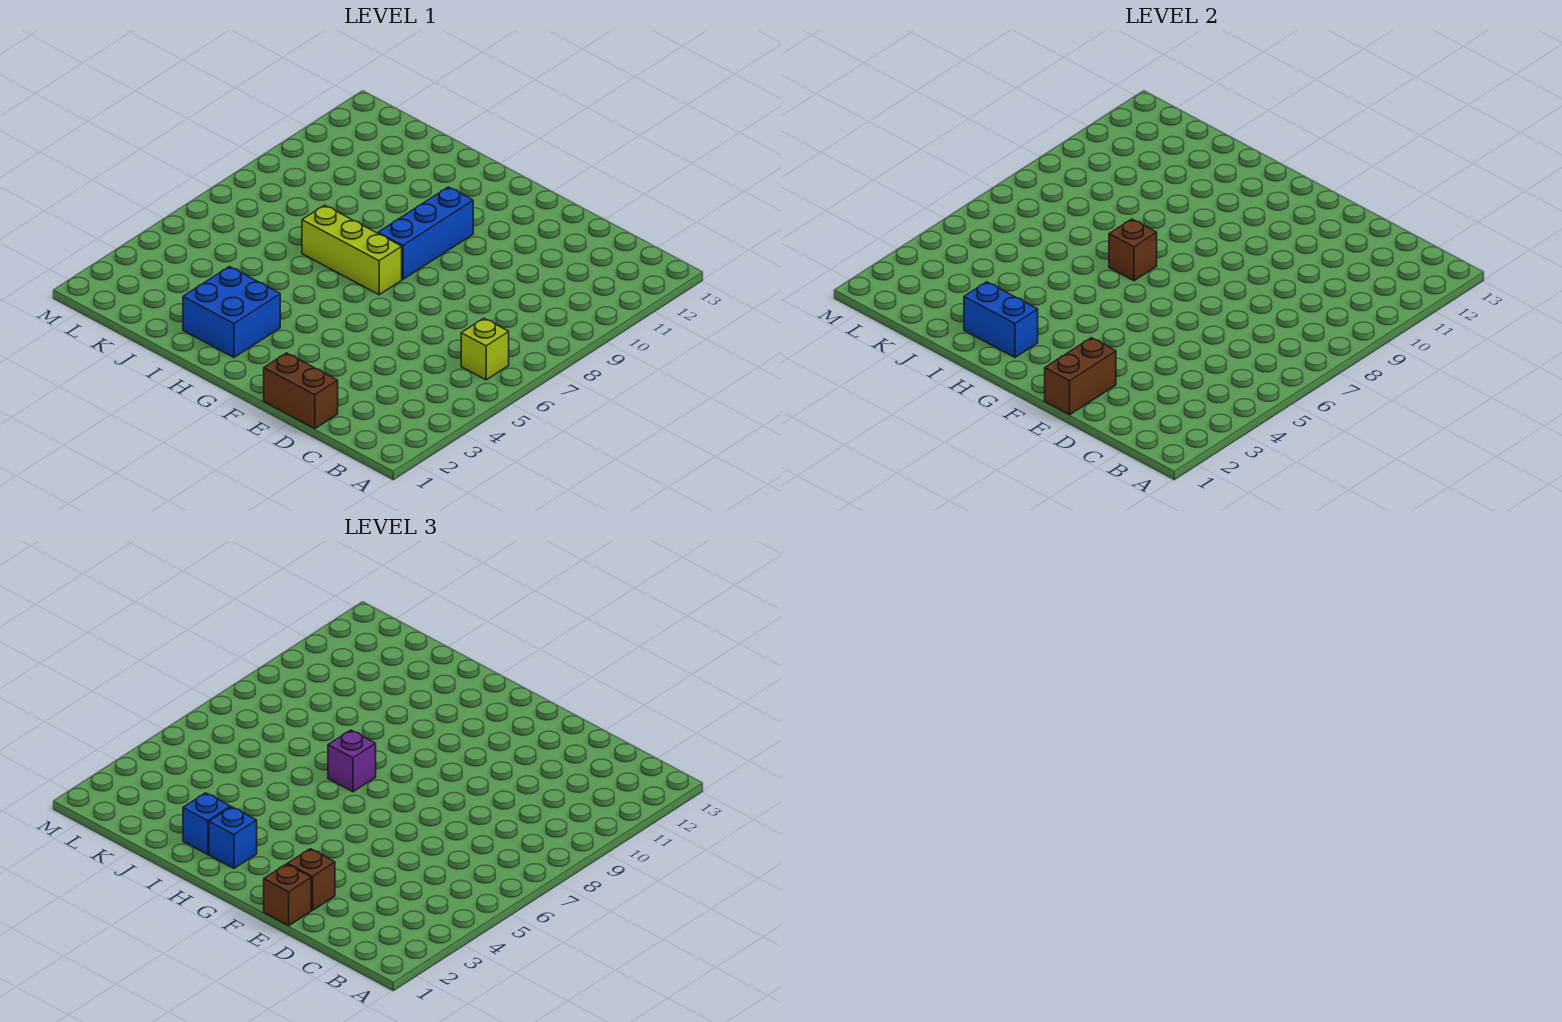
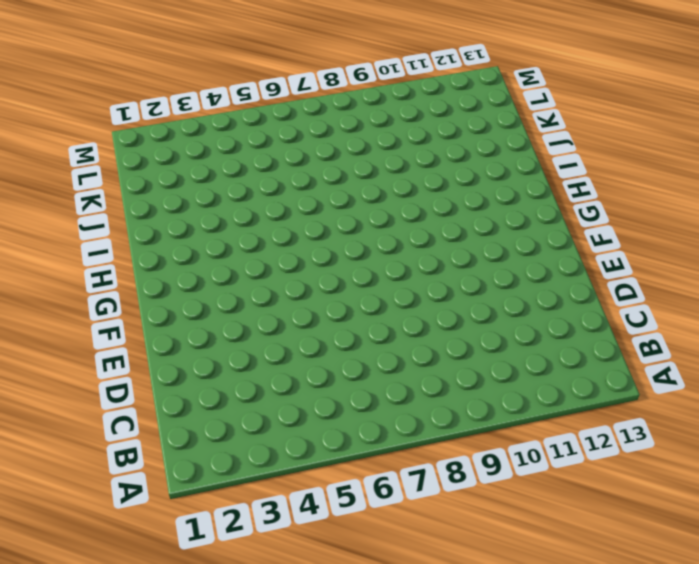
none -> lime brick B6 level 1
none -> brown brick D1:E1 level 1
none -> lime brick G7:I7 level 1

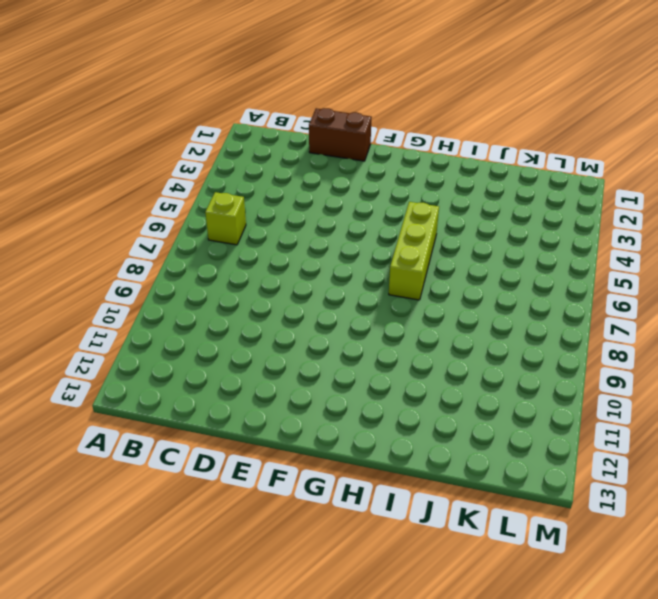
lime brick H5:H7 level 1 -> lime brick G7:I7 level 1
none -> blue brick G8:G10 level 1
none -> blue brick H2:I3 level 1
none -> brown brick E1:E2 level 2

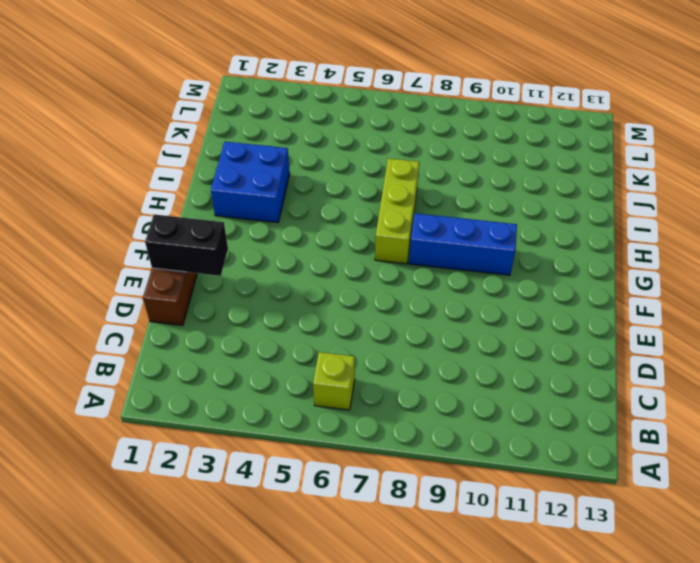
black brick E1:E2 level 2 -> brown brick E1:E2 level 2
none -> blue brick H2:I2 level 2
none -> brown brick H7 level 2
none -> brown brick E1 level 3

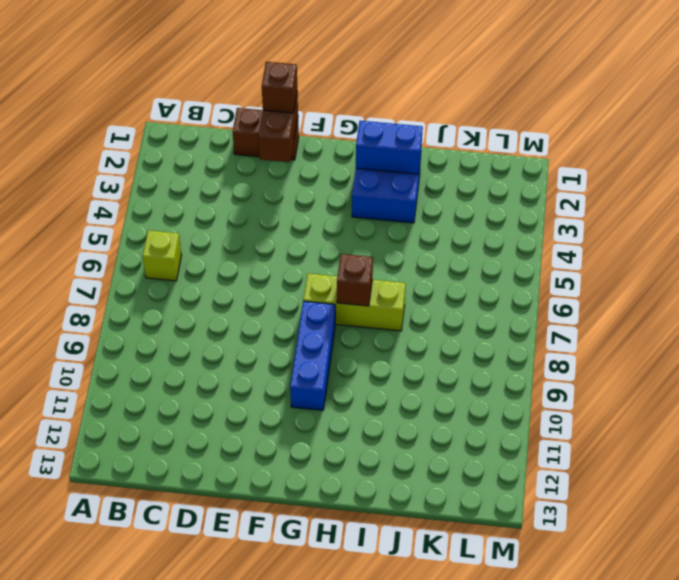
none -> brown brick E2 level 3
none -> blue brick H2 level 3
none -> purple brick H7 level 3

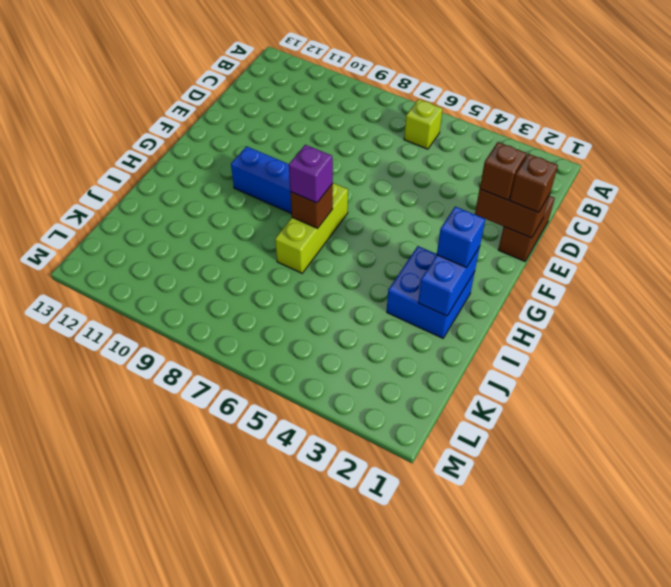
none -> blue brick I2 level 3

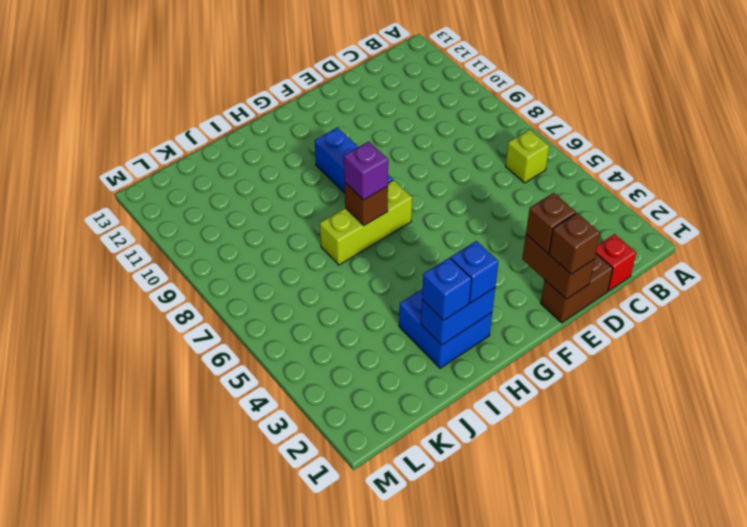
red brick C1 level 1 -> none

